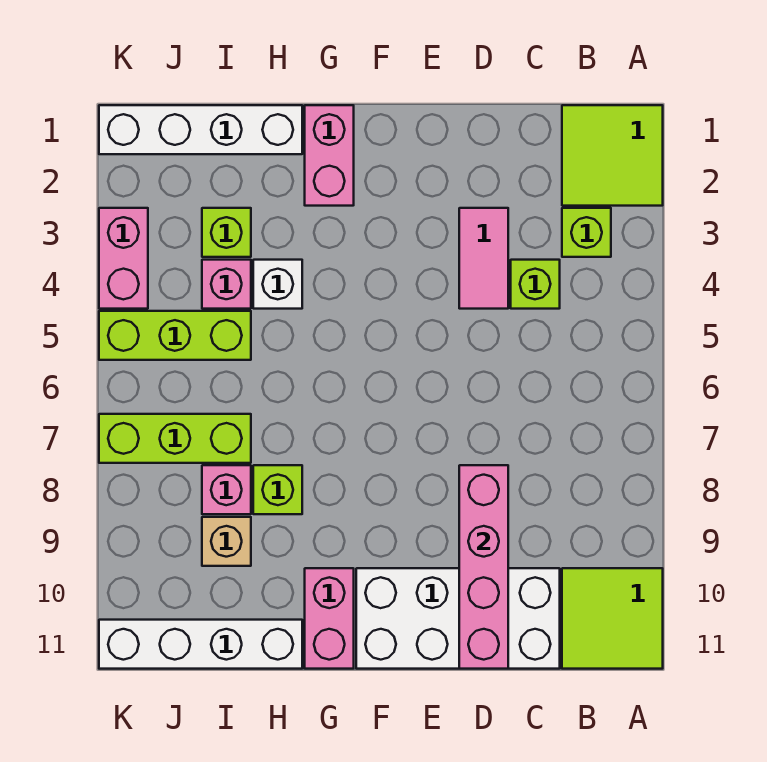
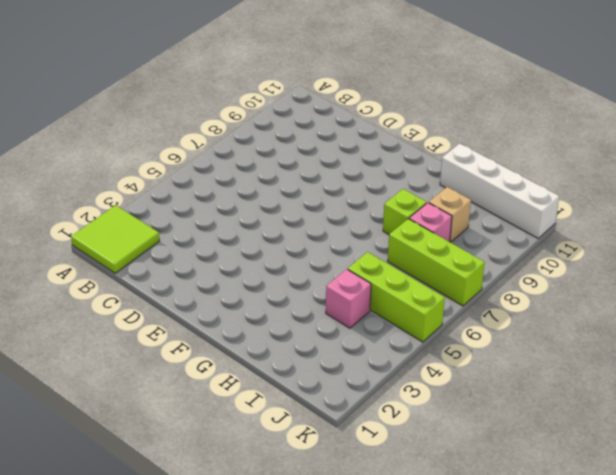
none -> lime tile A10:B11 level 1
none -> lime brick B3 level 1
none -> lime brick C4 level 1

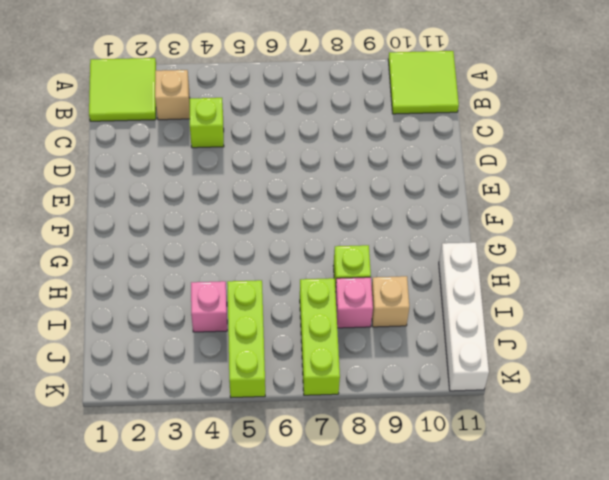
tan brick B3 level 1 -> lime brick B3 level 1
none -> white brick C10:F11 level 1
none -> pink tile D3:D4 level 1
none -> pink brick G1:G2 level 1

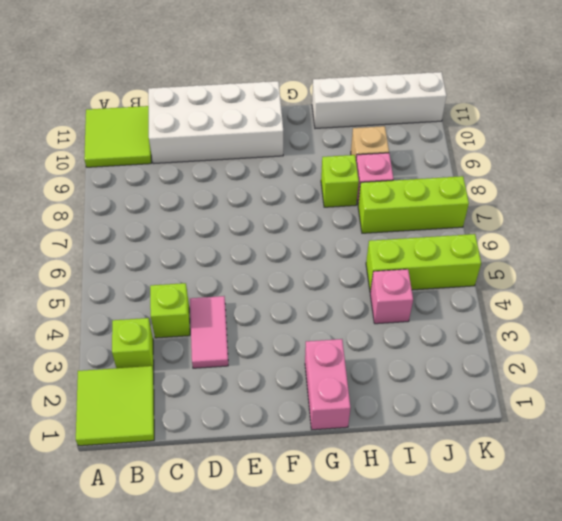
none -> pink brick G10:G11 level 1
none -> white brick H1:K1 level 1
none -> white brick H4 level 1

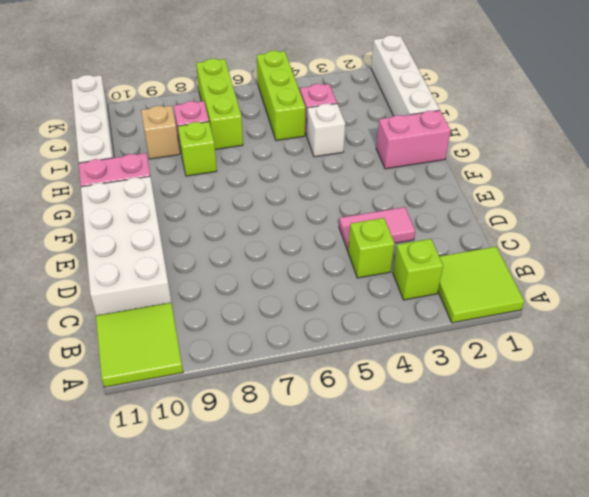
none -> lime brick I3 level 1
none -> pink brick K3:K4 level 1
none -> pink brick D8:D11 level 2

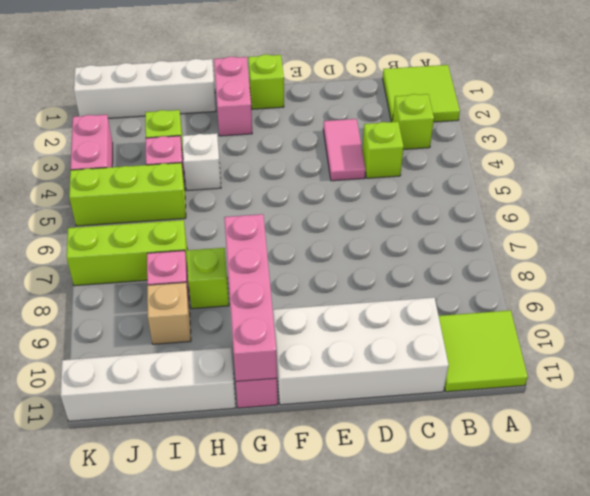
lime brick F1 level 1 -> none
pink brick G8:G11 level 2 -> pink brick D8:D11 level 2

